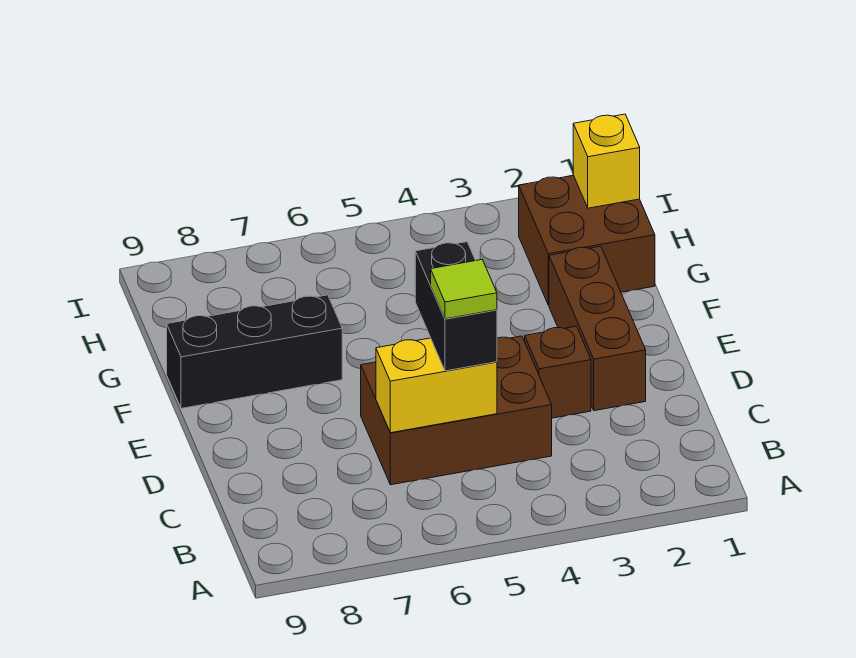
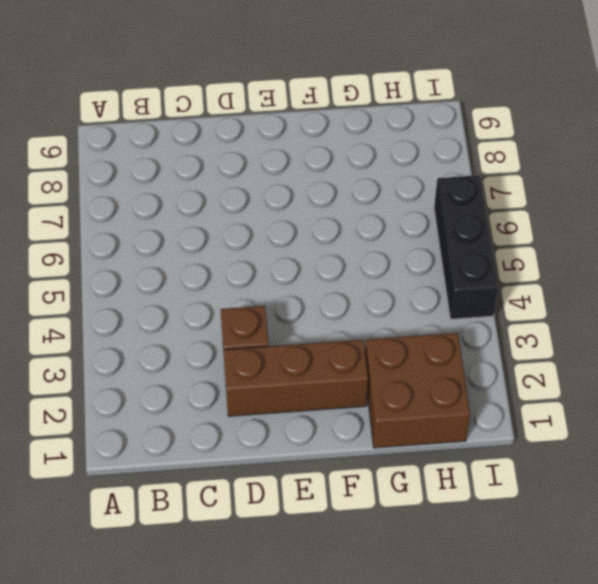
black brick I4:I6 level 1 -> black brick F7:F9 level 1
none -> brown brick C4:D6 level 1
none -> yellow brick C5:C6 level 2

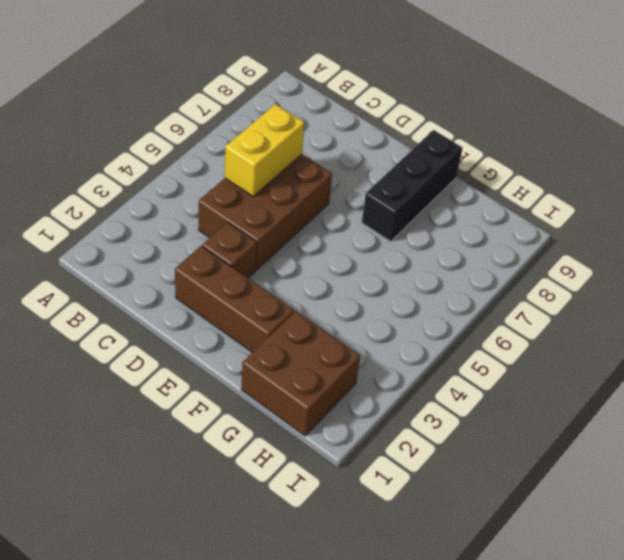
none -> yellow brick H1 level 2
none -> black brick C5:D5 level 3

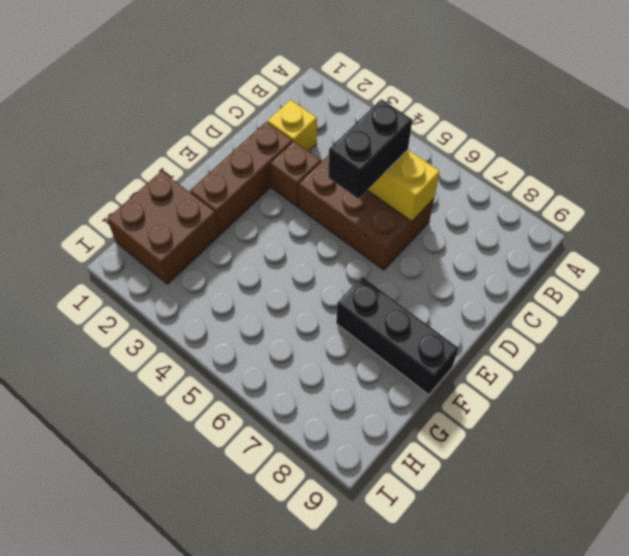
yellow brick C2 level 1 -> yellow brick H1 level 2
none -> lime tile C5 level 4

